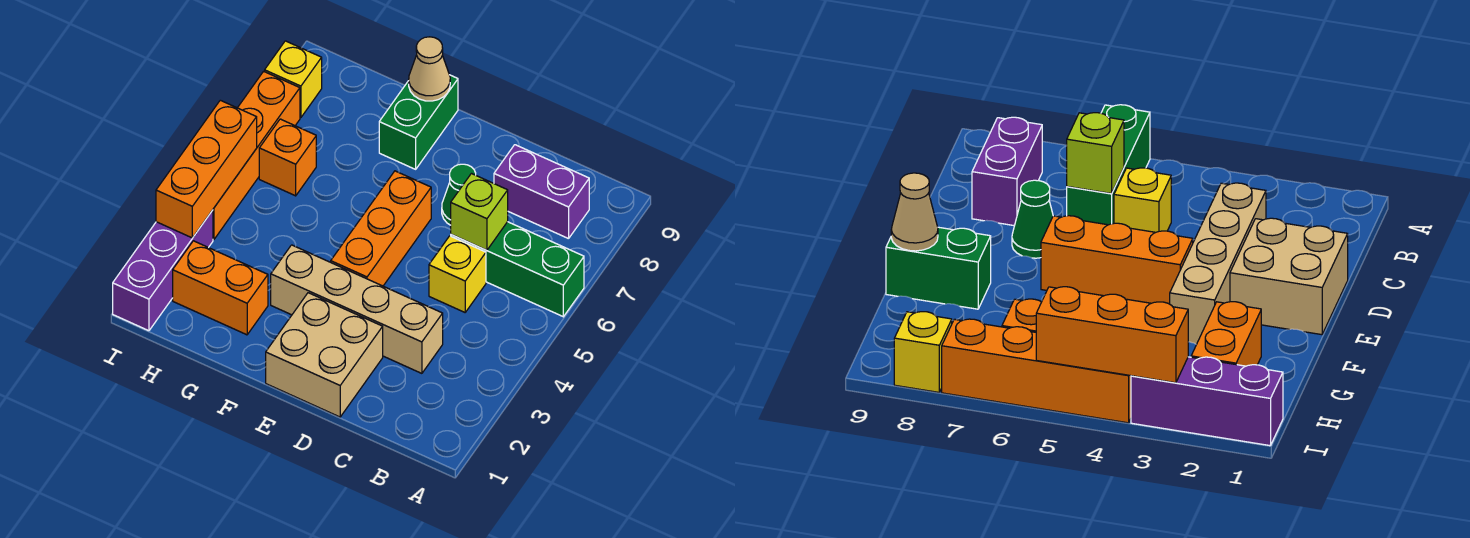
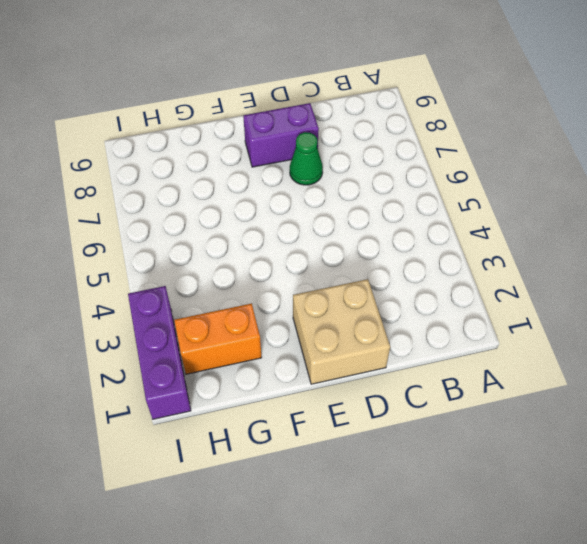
purple brick D8:E8 level 1 -> purple brick B8:C8 level 1
none -> green brick A6:C6 level 1
none -> tan brick C3:F3 level 1
none -> yellow brick C5 level 1

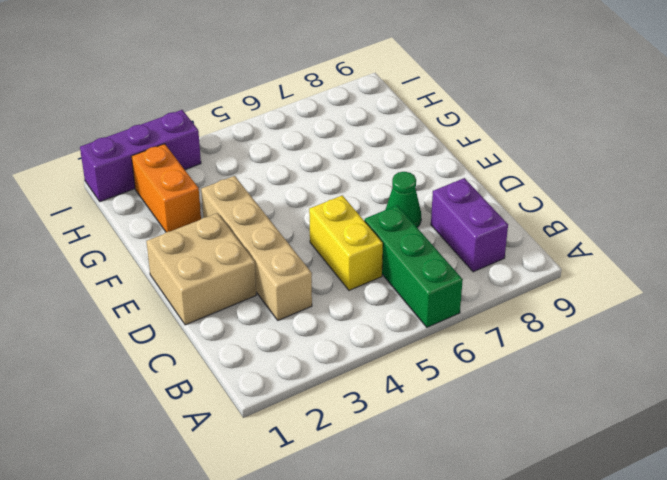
yellow brick C5:D5 level 1 -> yellow brick C5 level 1
none -> orange brick E4:E6 level 1
none -> green brick F8:F9 level 1
none -> orange brick H6 level 1

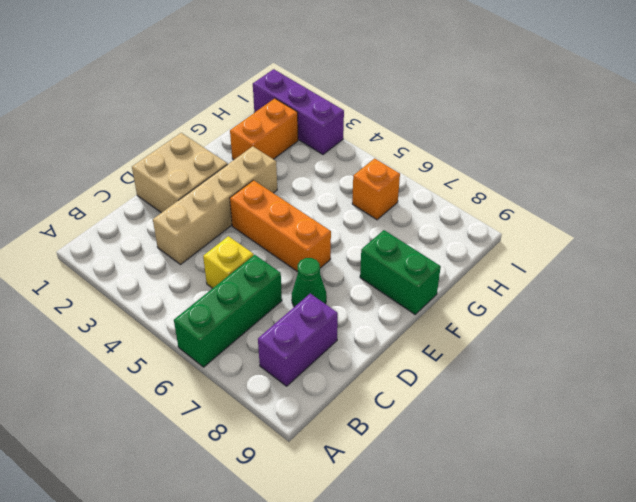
none -> orange brick I4:I7 level 1
none -> yellow brick I8 level 1
none -> lime brick C6 level 2

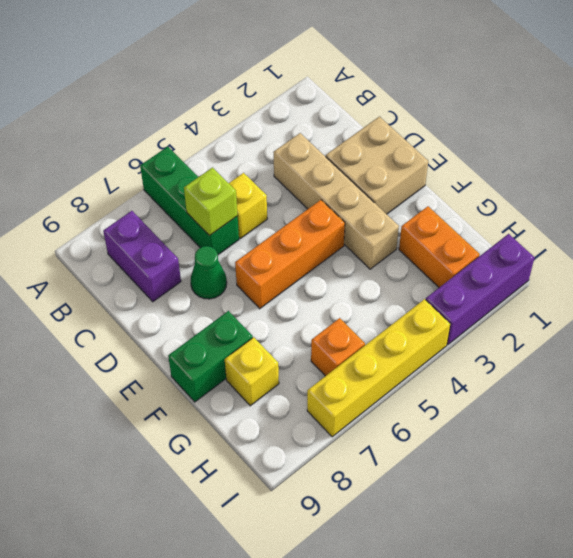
yellow brick G8 level 1 -> yellow brick I8 level 1
yellow brick I4:I7 level 1 -> orange brick I4:I7 level 1
none -> tan cone F9 level 2
none -> orange brick I3:I5 level 2

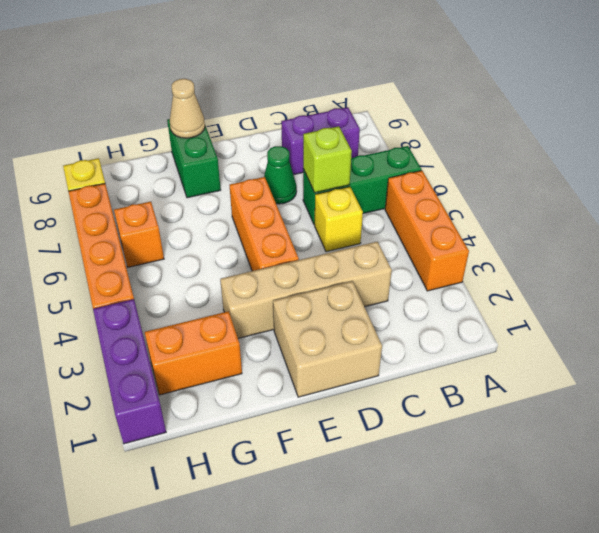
orange brick A3:A5 level 1 -> orange brick I3:I5 level 2

